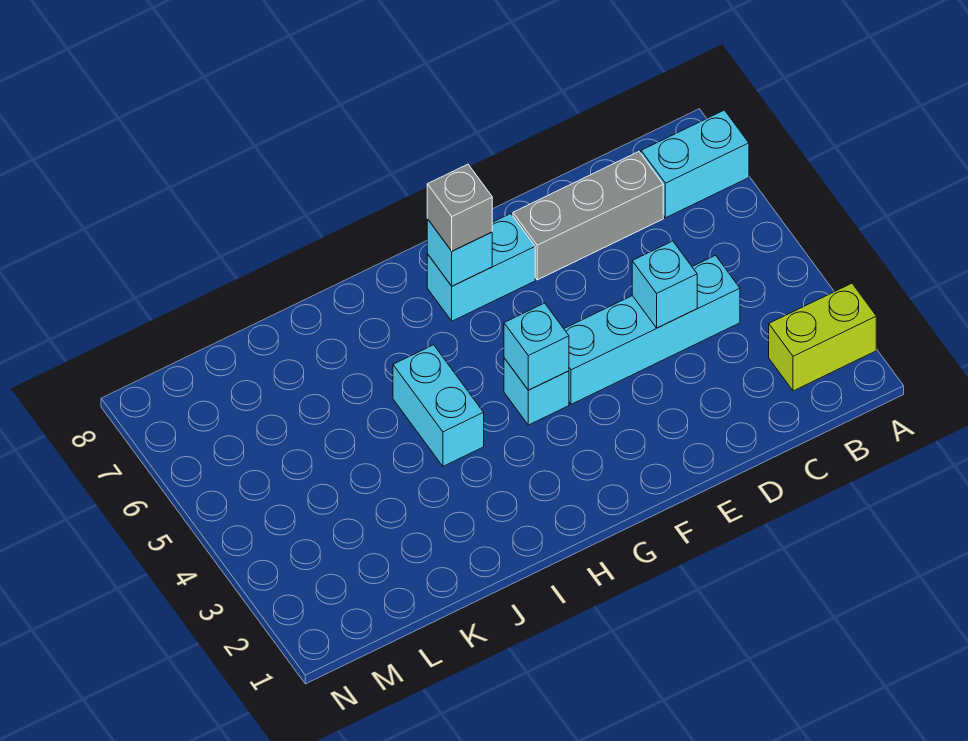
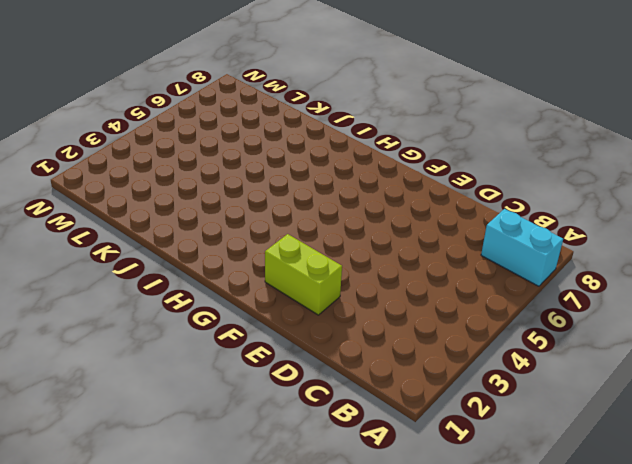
lime brick E2:F2 level 1 -> lime brick A2:B2 level 1
none -> cyan brick C4:F4 level 1
none -> grey brick C7:E7 level 1

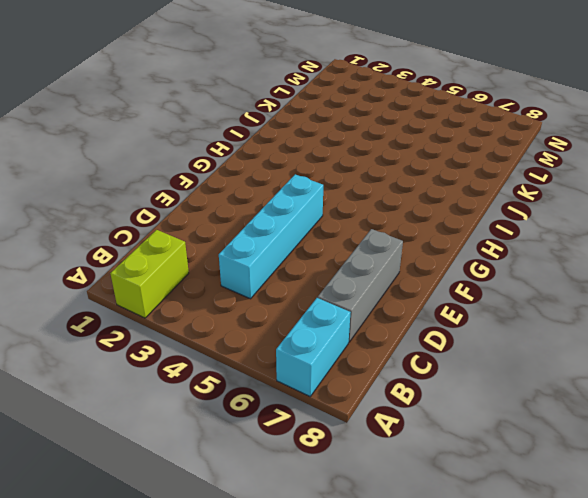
none -> cyan brick F7:G7 level 1
none -> cyan brick G4 level 1

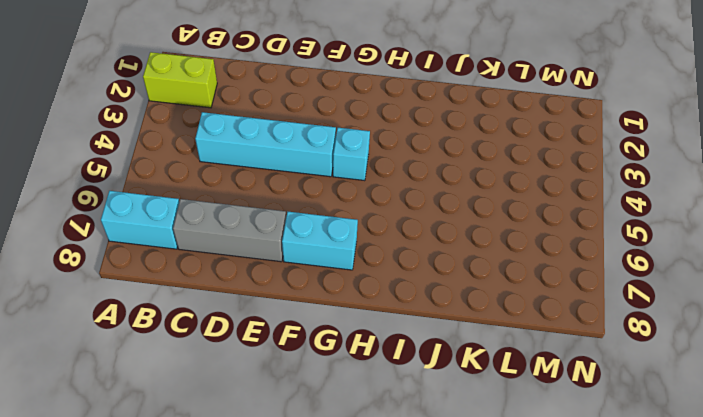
none -> cyan brick I4:I5 level 1
none -> cyan brick D4 level 2

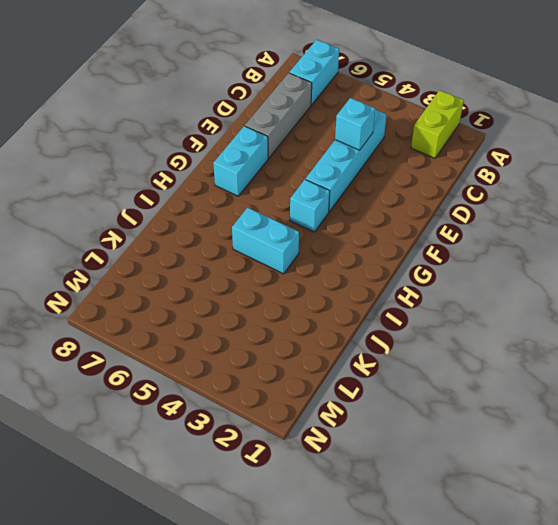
none -> cyan brick G4 level 2
none -> cyan brick G7 level 2

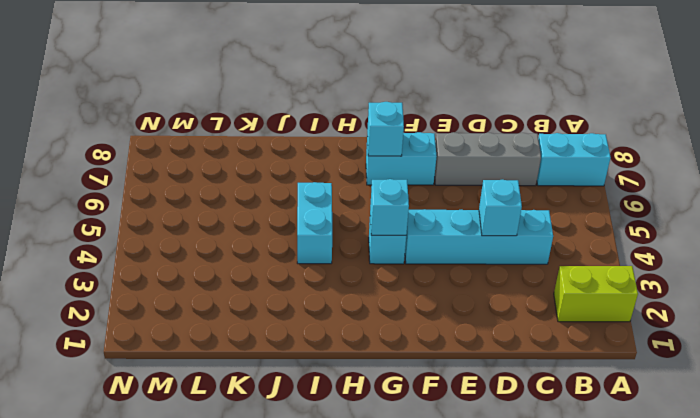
none -> grey brick G7 level 3

